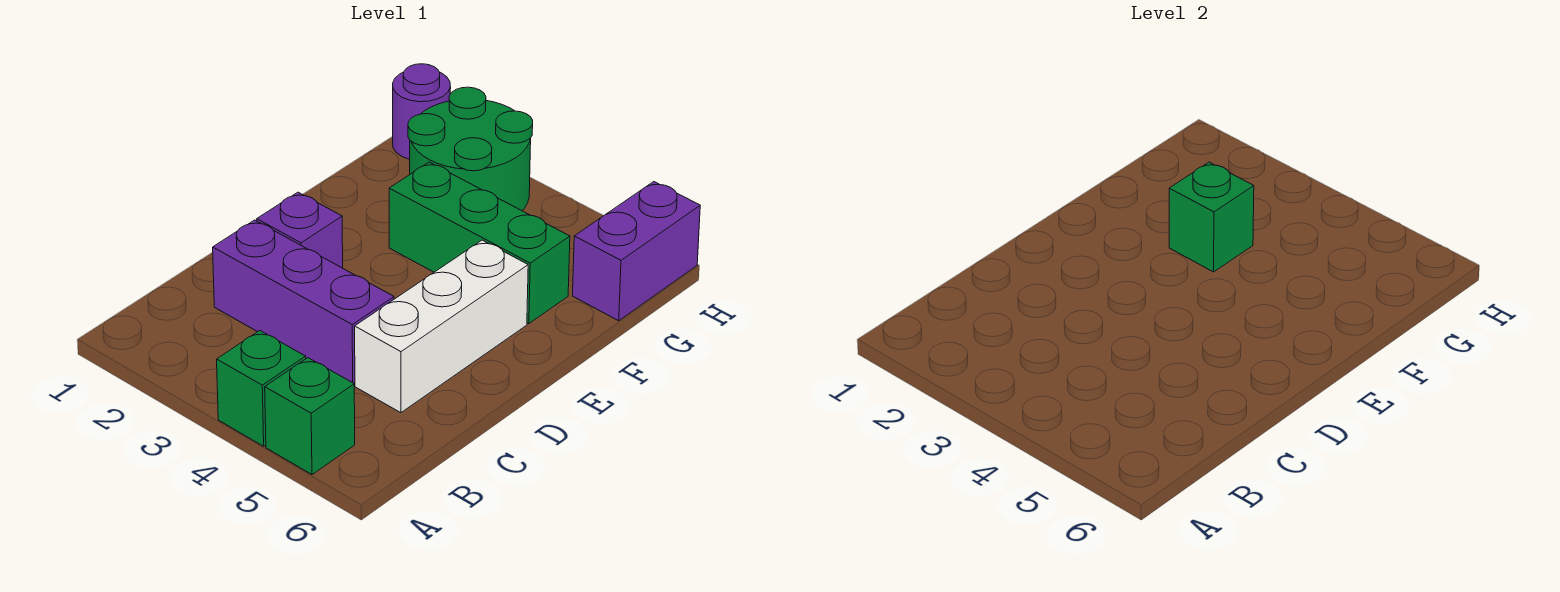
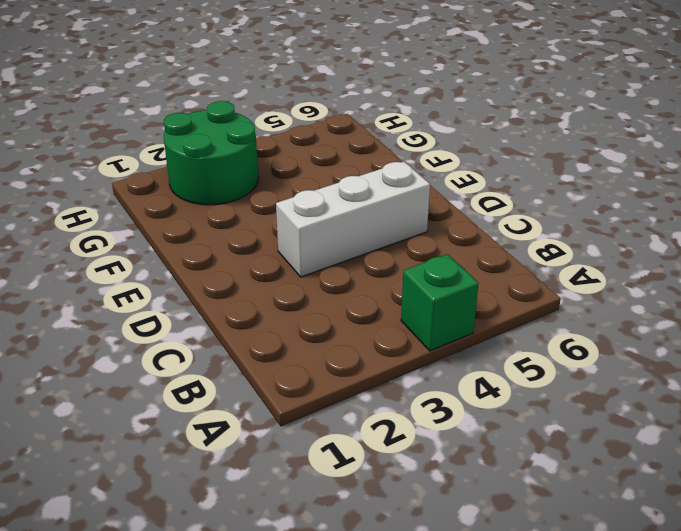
white brick D3:D5 level 1 -> white brick C5:E5 level 1
none -> green brick A5 level 1
none -> purple brick C2:C4 level 1

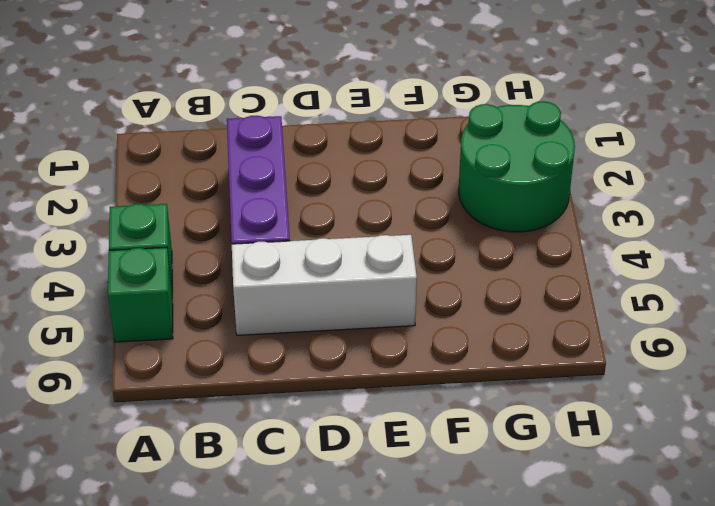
none -> purple brick D2 level 1
none -> green brick F3:F5 level 1

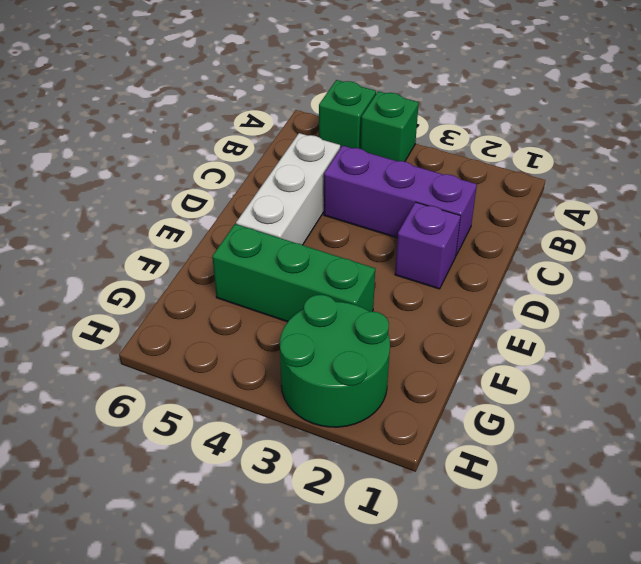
none -> purple brick G6:H6 level 1
none -> purple round brick H1 level 1

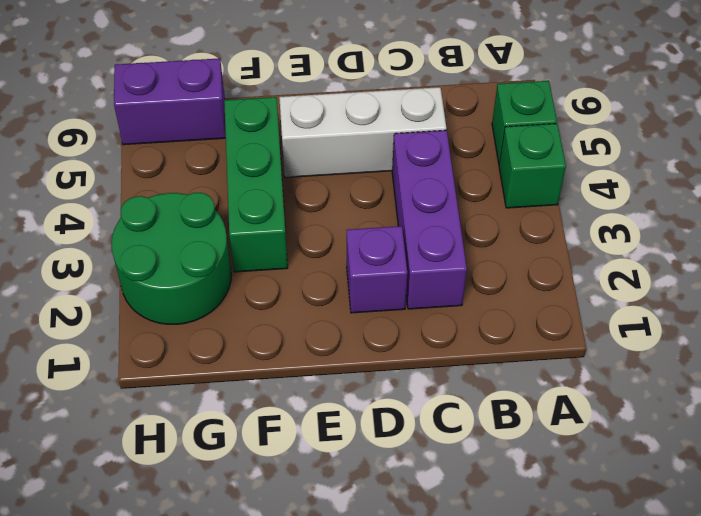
none -> purple round brick H1 level 1
none -> green brick F3 level 2

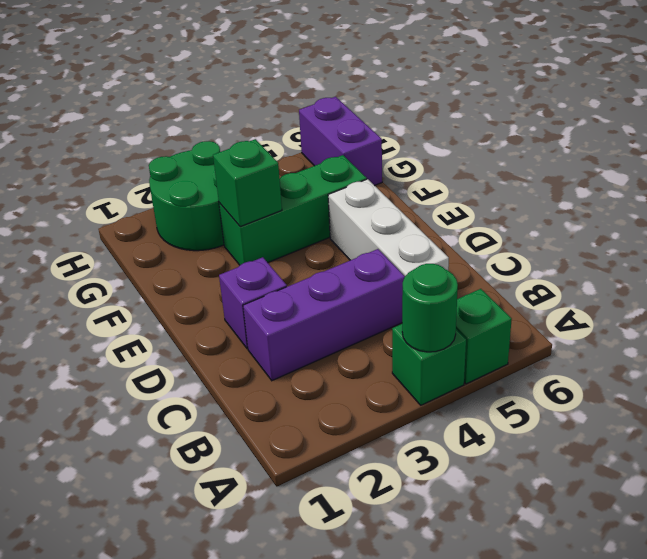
green round brick A4 level 2 -> none
none -> purple round brick H1 level 1

